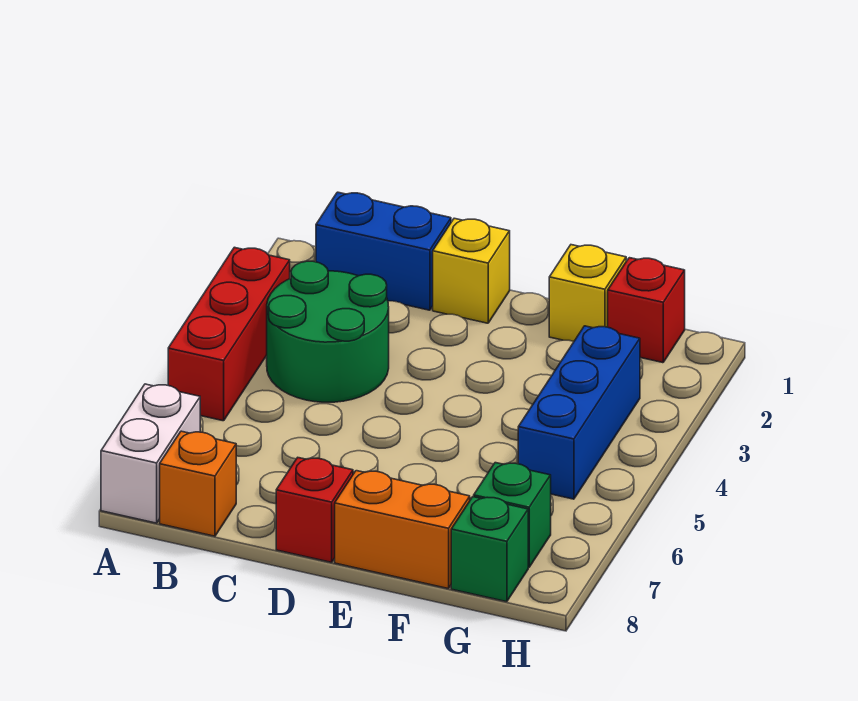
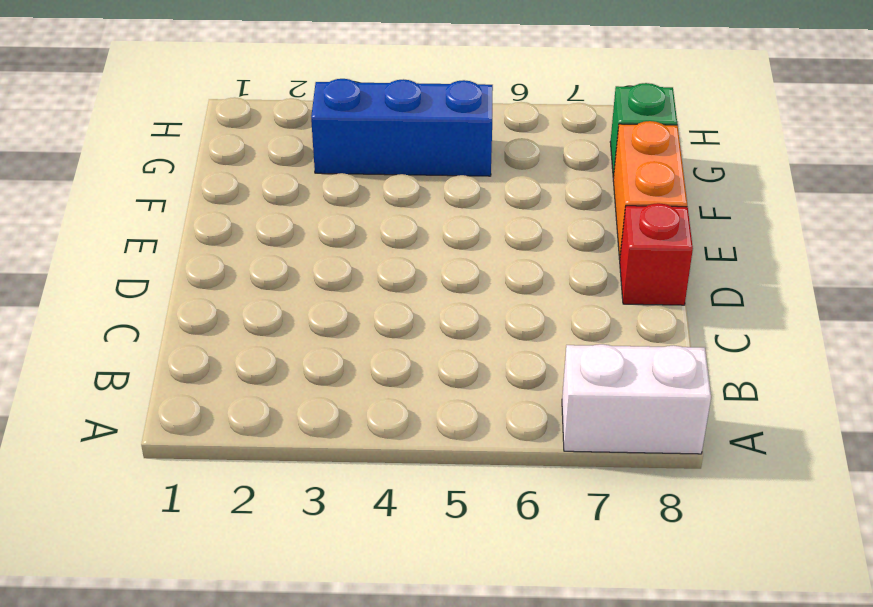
none -> red brick A3:A5 level 1
none -> blue brick B1:C1 level 1
none -> green round brick B3:C4 level 1

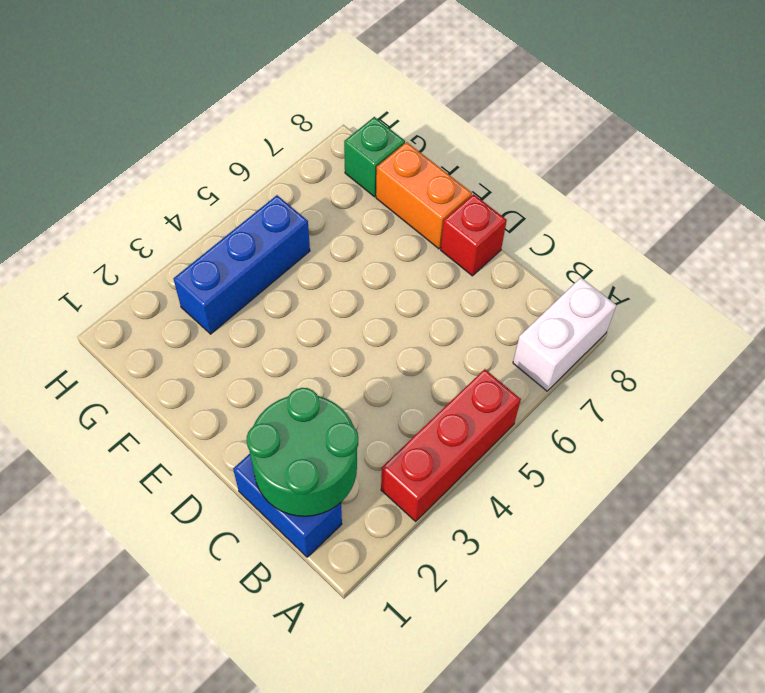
green round brick B1:C2 level 2 -> green round brick B3:C4 level 1
none -> orange brick B8 level 1
none -> yellow brick D1 level 1
none -> yellow brick F1 level 1

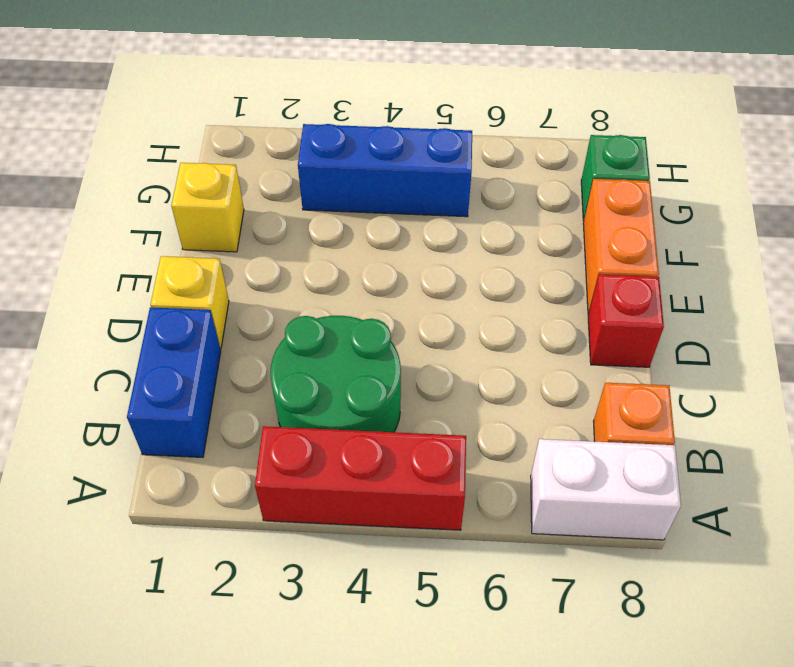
none -> red brick G1 level 1
none -> green brick G7 level 1

